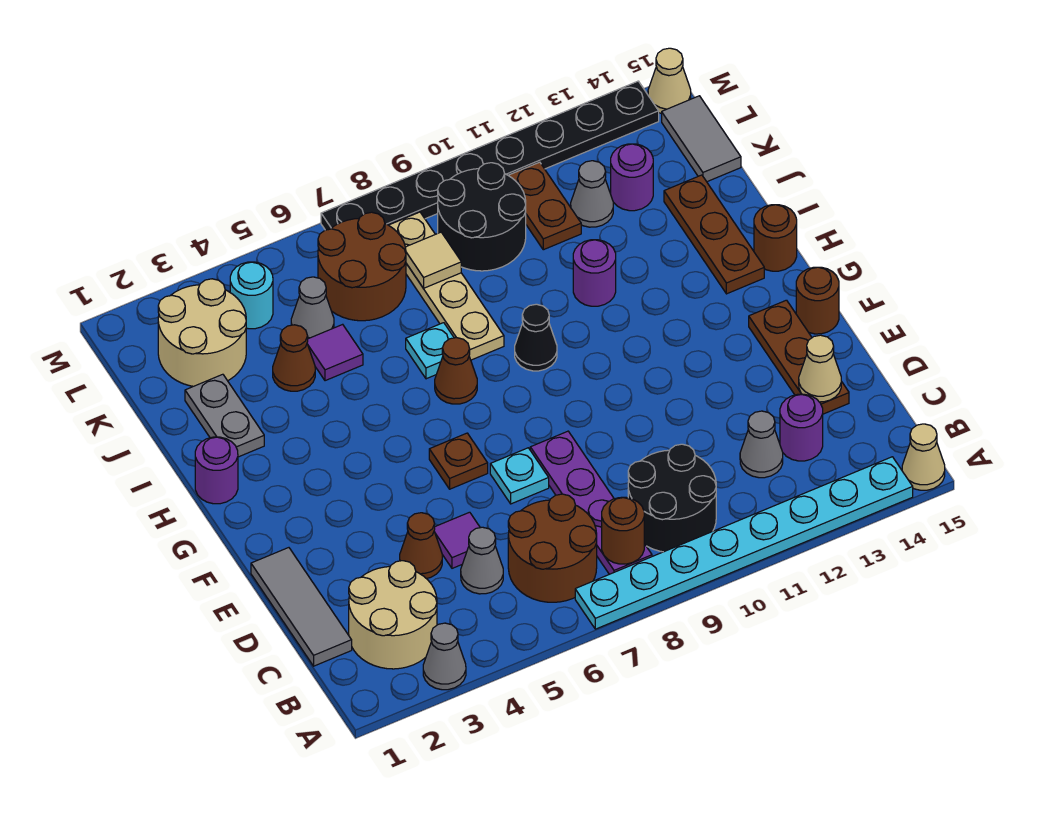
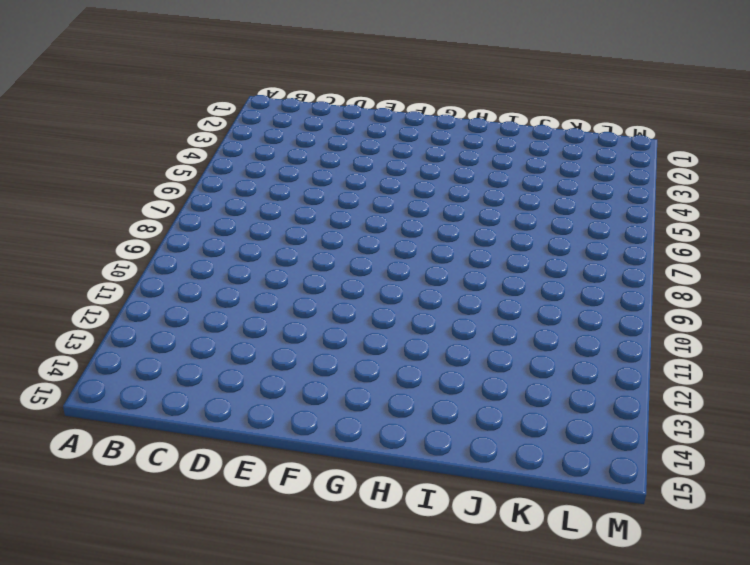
none -> grey cone A3 level 1
none -> cyan plate A7:A14 level 1
none -> tan cone A15 level 1
none -> tan round brick B2:C3 level 1

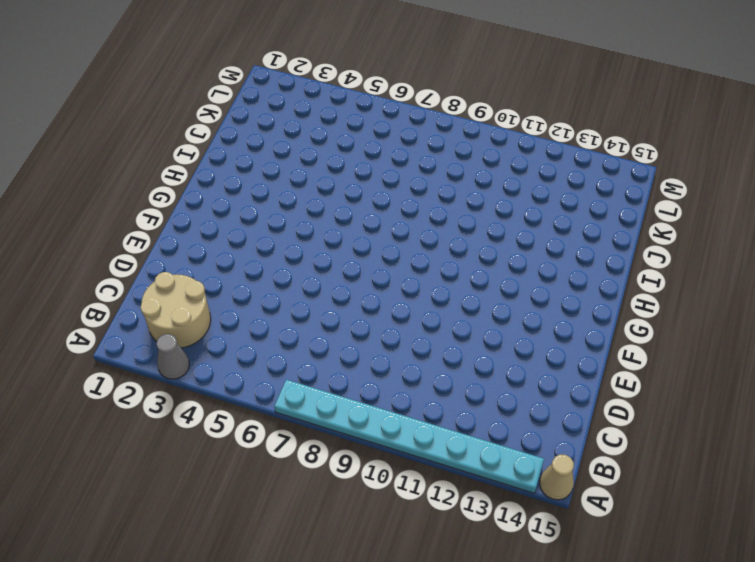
none -> brown round brick B6:C7 level 1
none -> purple plate B8:E8 level 1
none -> black round brick B9:C10 level 1
none -> grey tile C1:E1 level 1

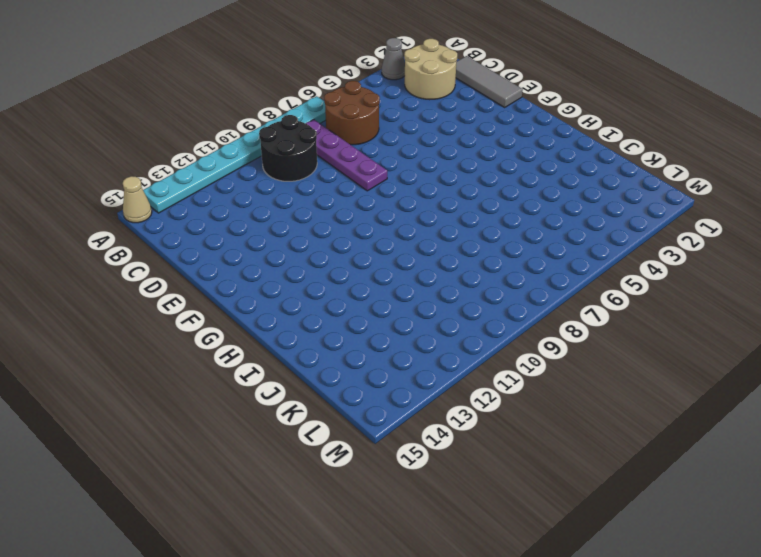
none -> grey cone C5 level 1
none -> grey cone C12 level 1
none -> purple round brick C13 level 1
none -> brown cone D4 level 1

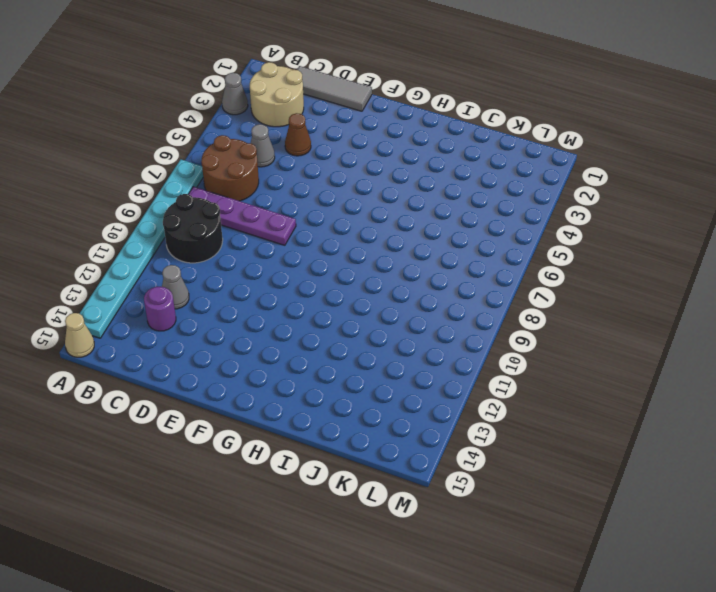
none -> purple tile D5 level 1
none -> brown plate D14:F14 level 1
none -> cyan plate E7 level 1
none -> brown plate F6 level 1

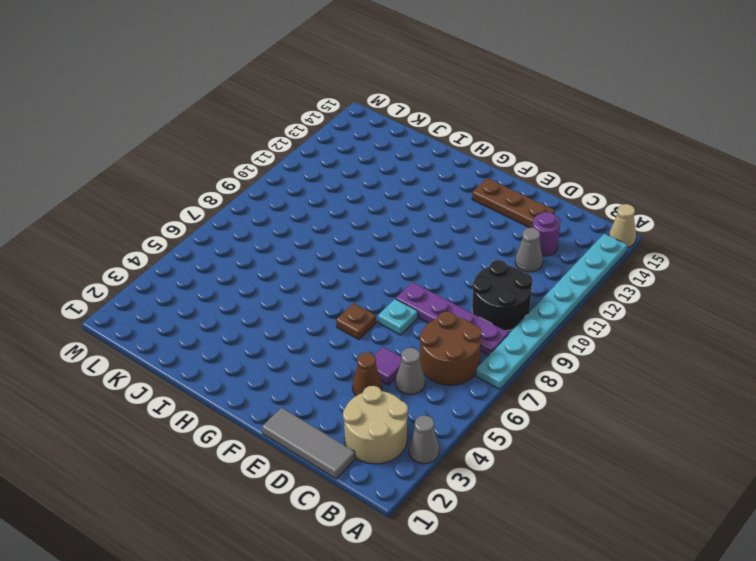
none -> brown round brick F15 level 1
none -> purple round brick H1 level 1
none -> brown cone H7 level 1
none -> black cone H9 level 1

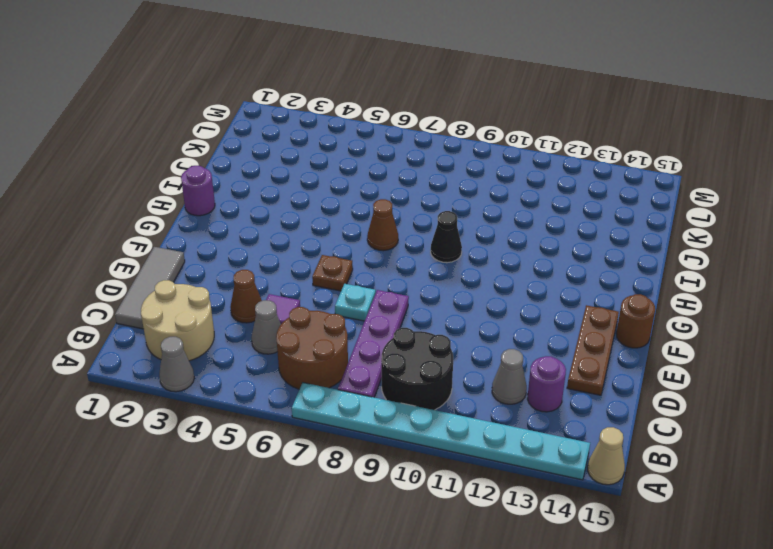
none -> brown plate H14:J14 level 1
none -> brown round brick H15 level 1
none -> grey plate I2:J2 level 1
none -> cyan plate I7 level 1

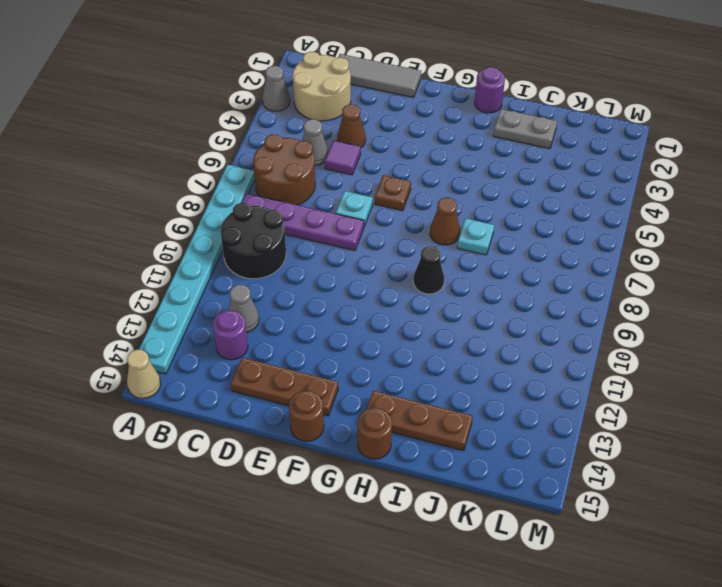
none -> tan plate I8:L8 level 1
none -> purple round brick I11 level 1
none -> brown cone J4 level 1
none -> purple tile J5 level 1

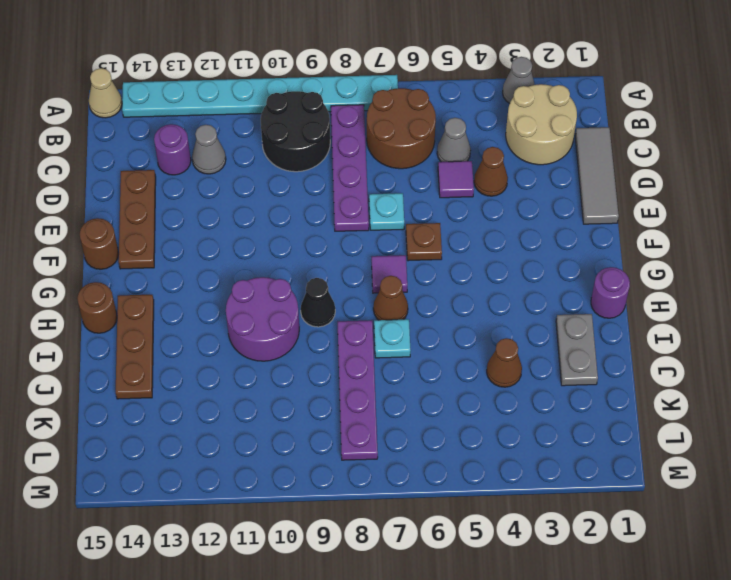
purple tile G7 level 1 -> purple tile J5 level 1
purple round brick H10:I11 level 1 -> purple round brick I11 level 1
purple plate I8:L8 level 1 -> tan plate I8:L8 level 1
none -> tan round brick K2:L3 level 1
none -> grey cone K5 level 1
none -> brown round brick K6:L7 level 1
none -> black round brick K9:L10 level 1

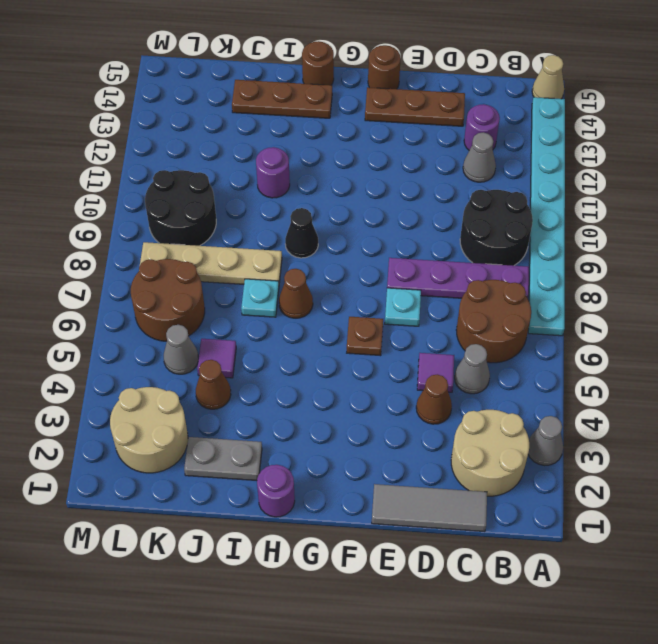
none -> brown plate K11:L11 level 1
none -> grey cone K12 level 1
none -> purple round brick K13 level 1
none -> grey tile K15:L15 level 1

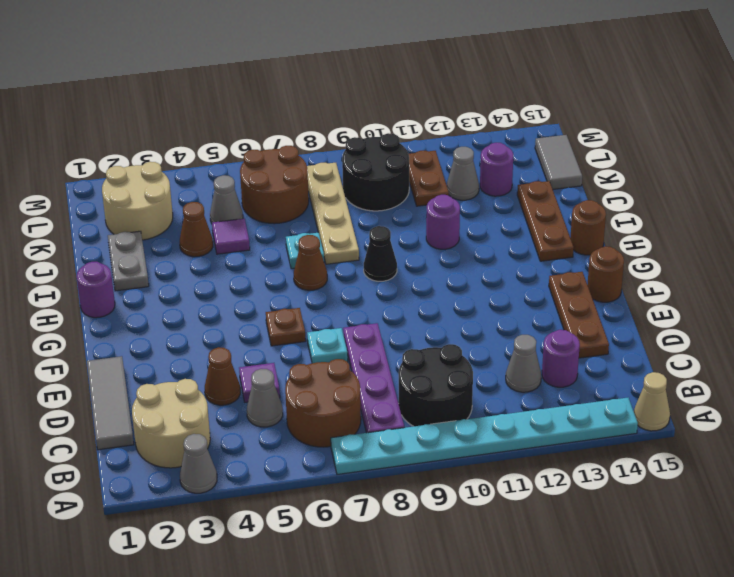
none -> cyan round brick L4 level 1
none -> black plate M7:M14 level 1
none -> tan cone M15 level 1
none -> brown round brick B8 level 2

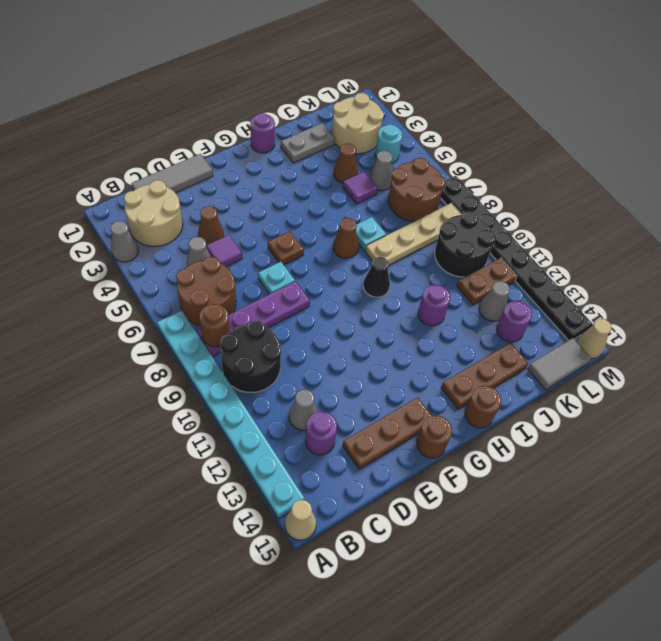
none -> tan cone D14 level 2
none -> tan tile K8 level 2

